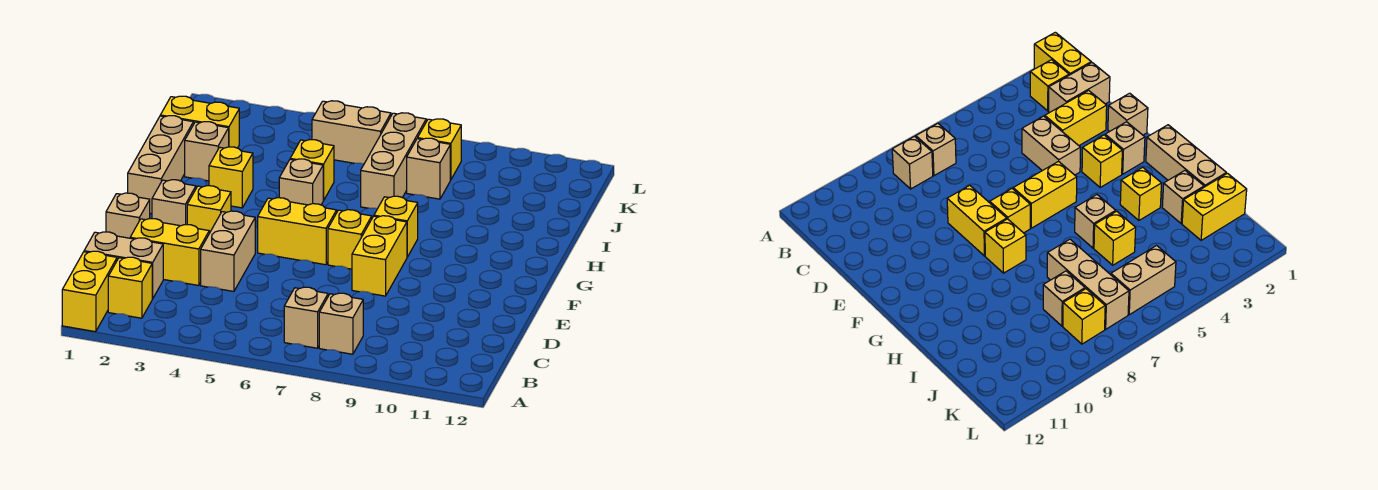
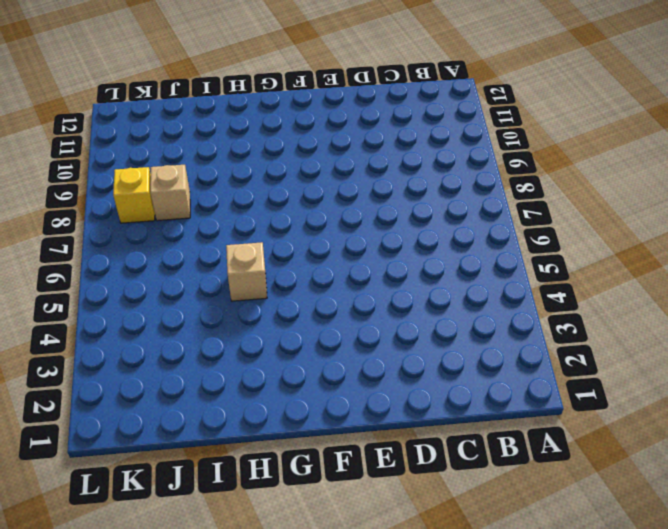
none -> yellow brick A1:B1 level 1
none -> yellow brick B2 level 1
none -> tan brick B7 level 1

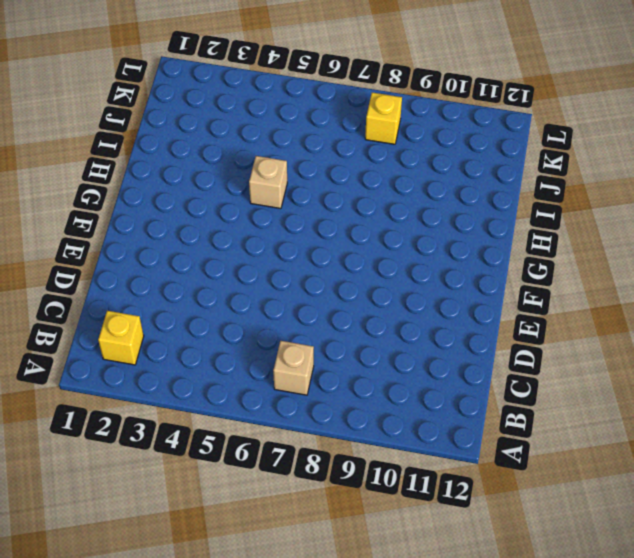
none -> yellow brick A1:B1 level 1
none -> tan brick B8 level 1
none -> tan brick C1:C2 level 1

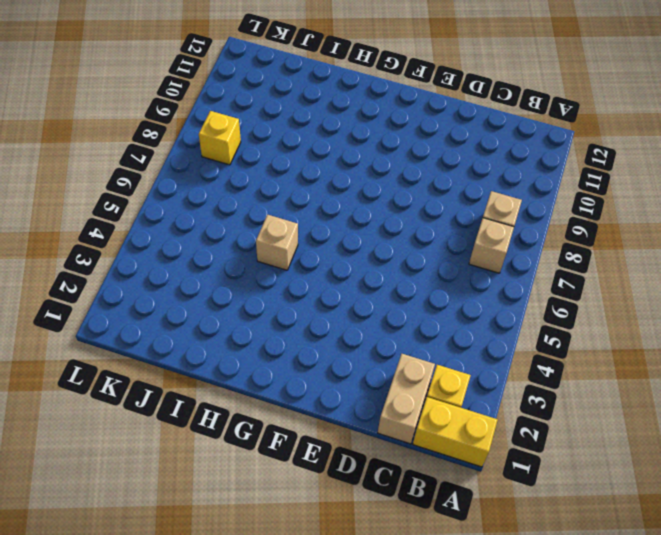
none -> yellow brick D2:D3 level 1
none -> tan brick D4:E4 level 1
none -> tan brick E1 level 1

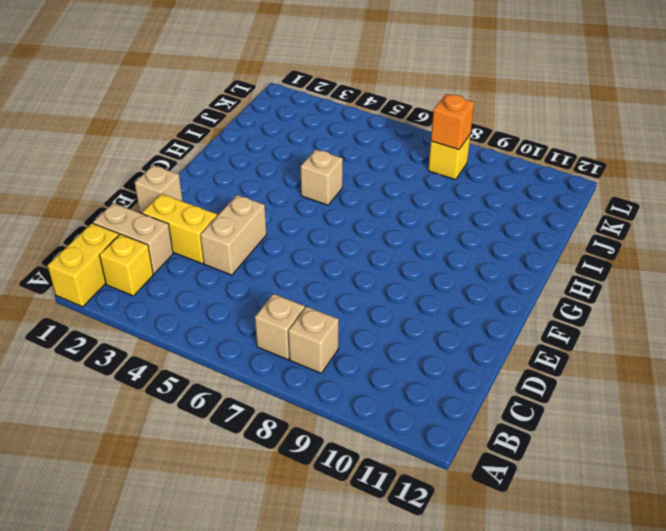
orange brick K8 level 2 -> none
none -> yellow brick E8:F8 level 1
none -> tan brick F2 level 1
none -> yellow brick F3 level 1

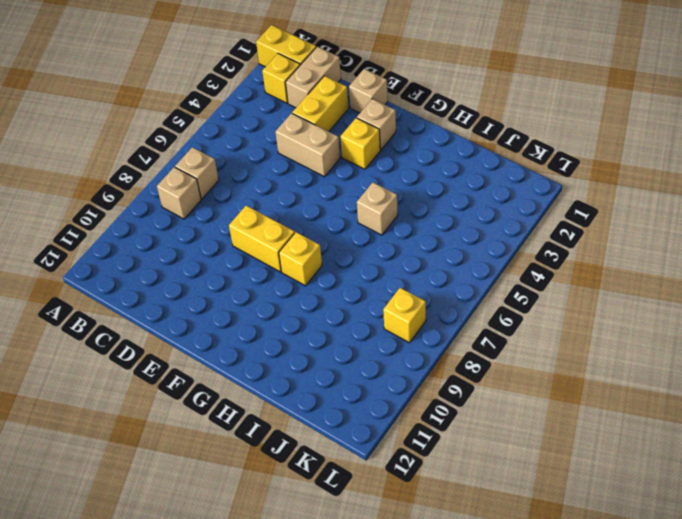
none -> yellow brick F5:F6 level 1
none -> yellow brick F7 level 1
none -> tan brick G1:I1 level 1

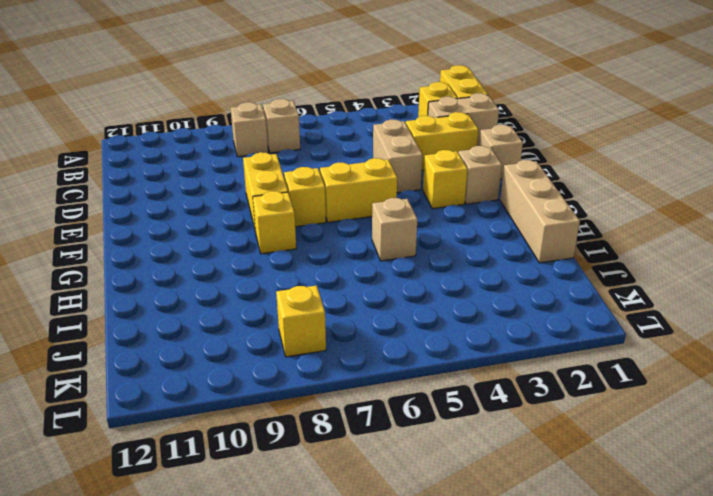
none -> yellow brick H3 level 1
none -> tan brick I2 level 1
none -> yellow brick I5 level 1

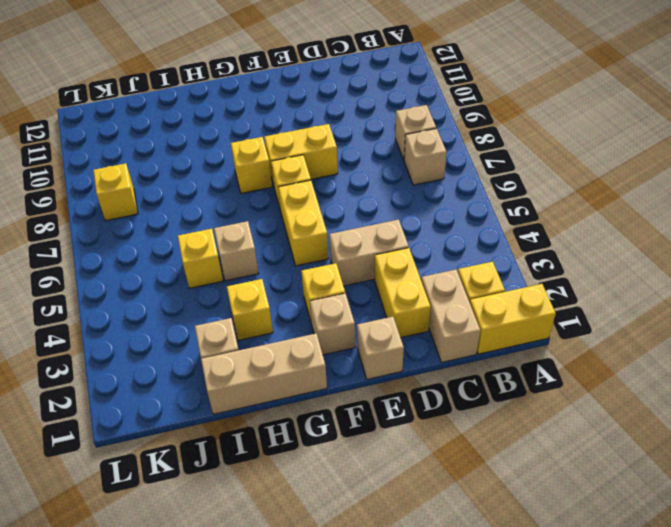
none -> tan brick I7:K7 level 1
none -> yellow brick J1:J2 level 1
none -> tan brick J8 level 1

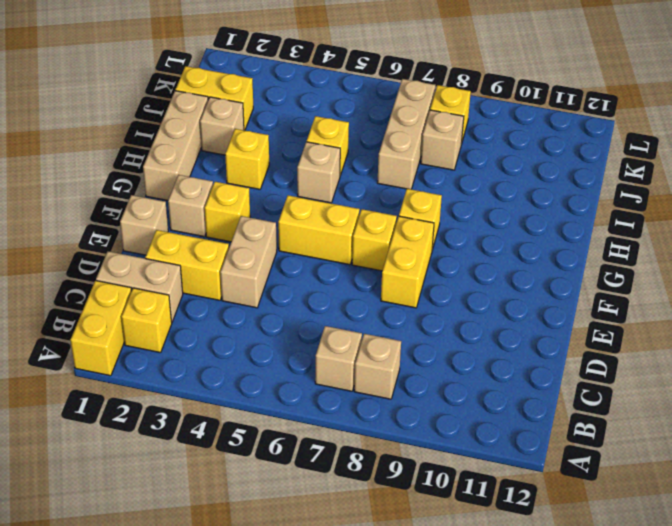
none -> tan brick K5:K6 level 1

